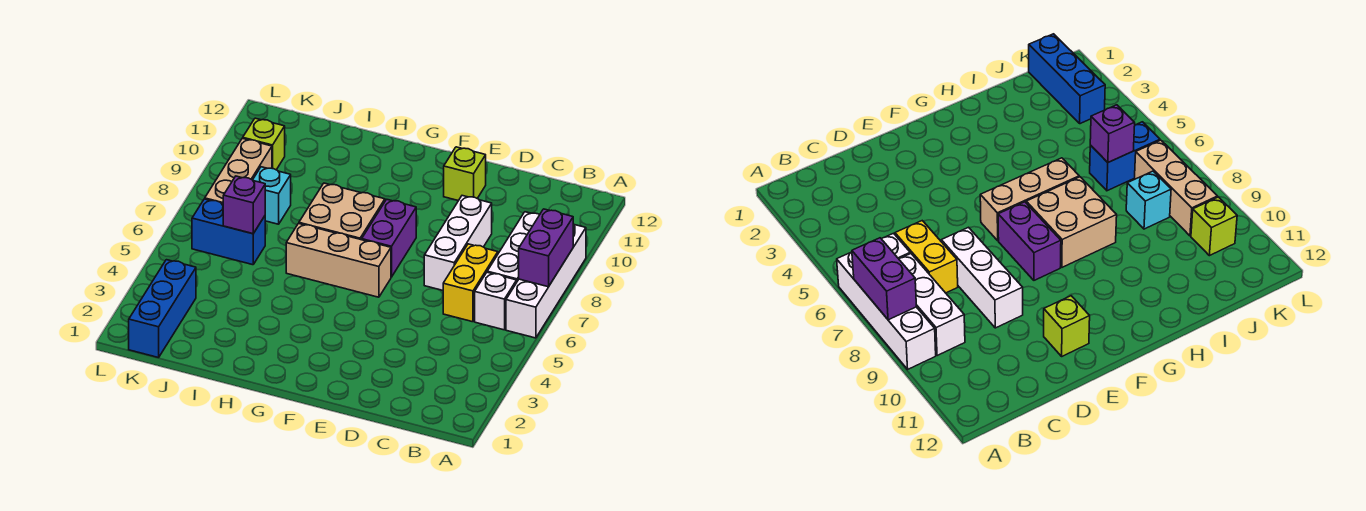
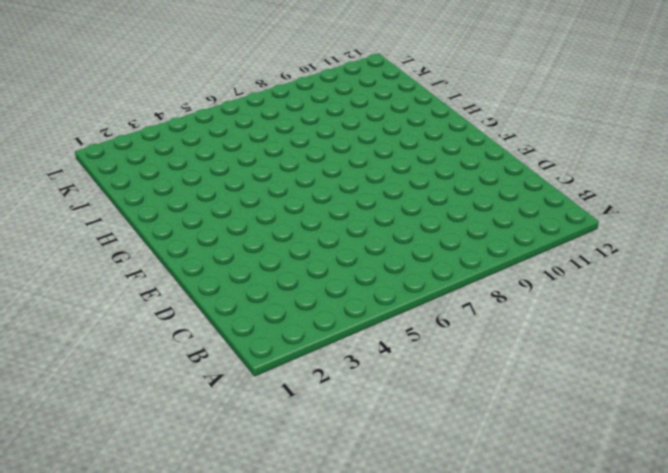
none -> white brick A6:A9 level 1
none -> white brick B6 level 1
none -> white brick B7:B9 level 1

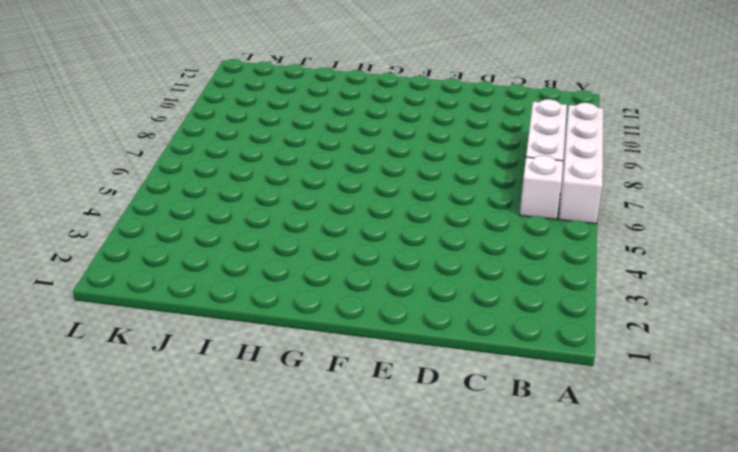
none -> yellow brick C6:C7 level 1
none -> white brick D7:D9 level 1
none -> lime brick E11 level 1

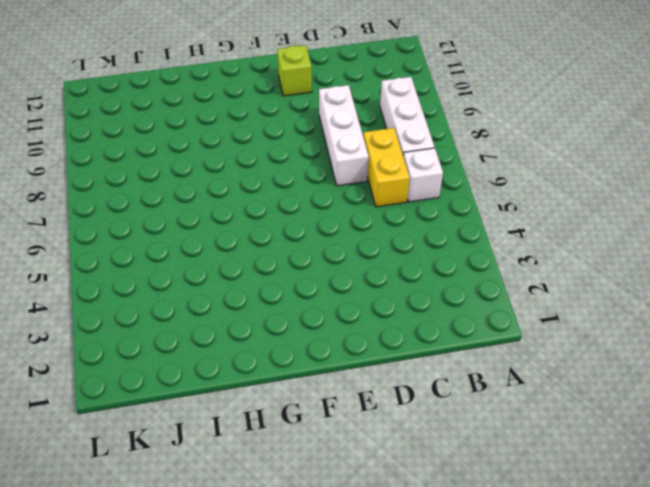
none -> white brick A6:A9 level 1
none -> tan brick F6:H6 level 1
none -> purple brick F7:F8 level 1

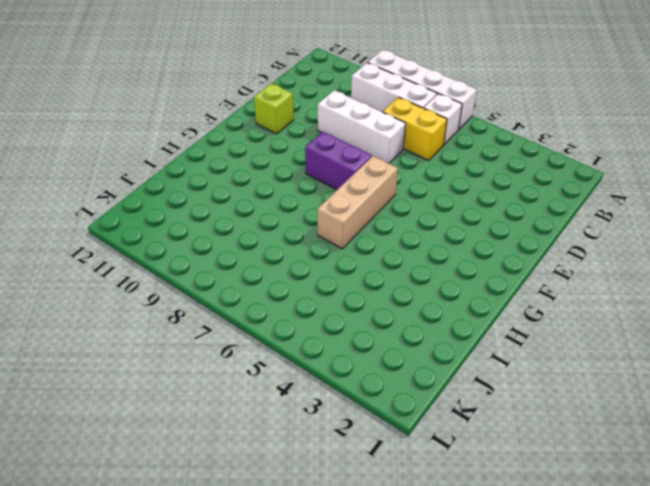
none -> tan brick G7:H8 level 1
none -> blue brick J6:K6 level 1
none -> cyan brick J8 level 1

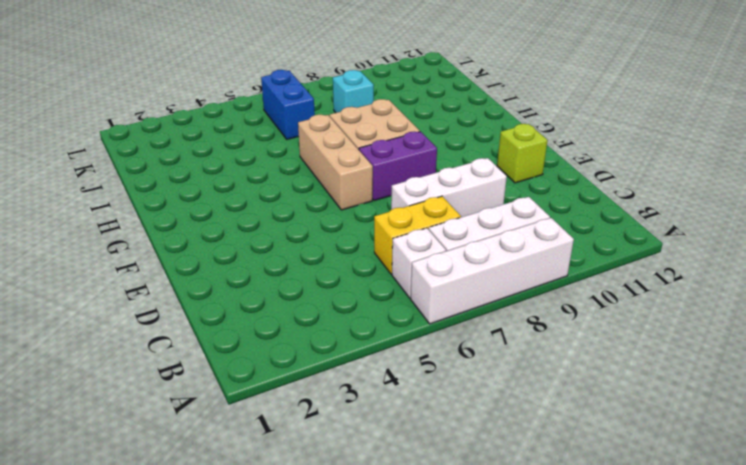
none -> blue brick K1:K3 level 1
none -> tan brick K7:K9 level 1
none -> lime brick K10 level 1

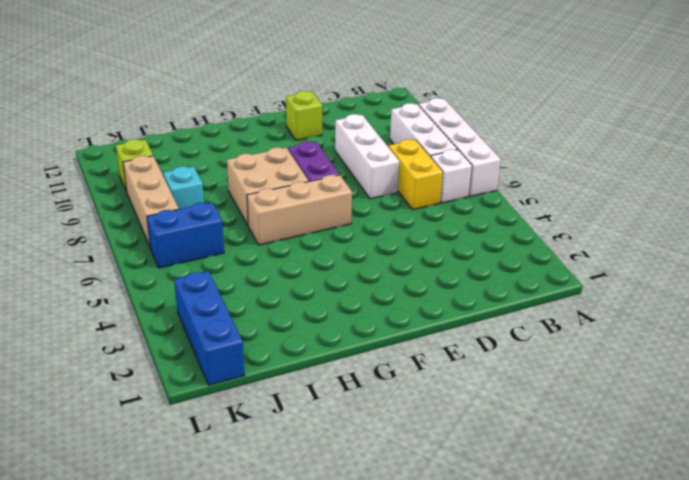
none -> purple brick A7:A8 level 2
none -> purple brick J6 level 2

